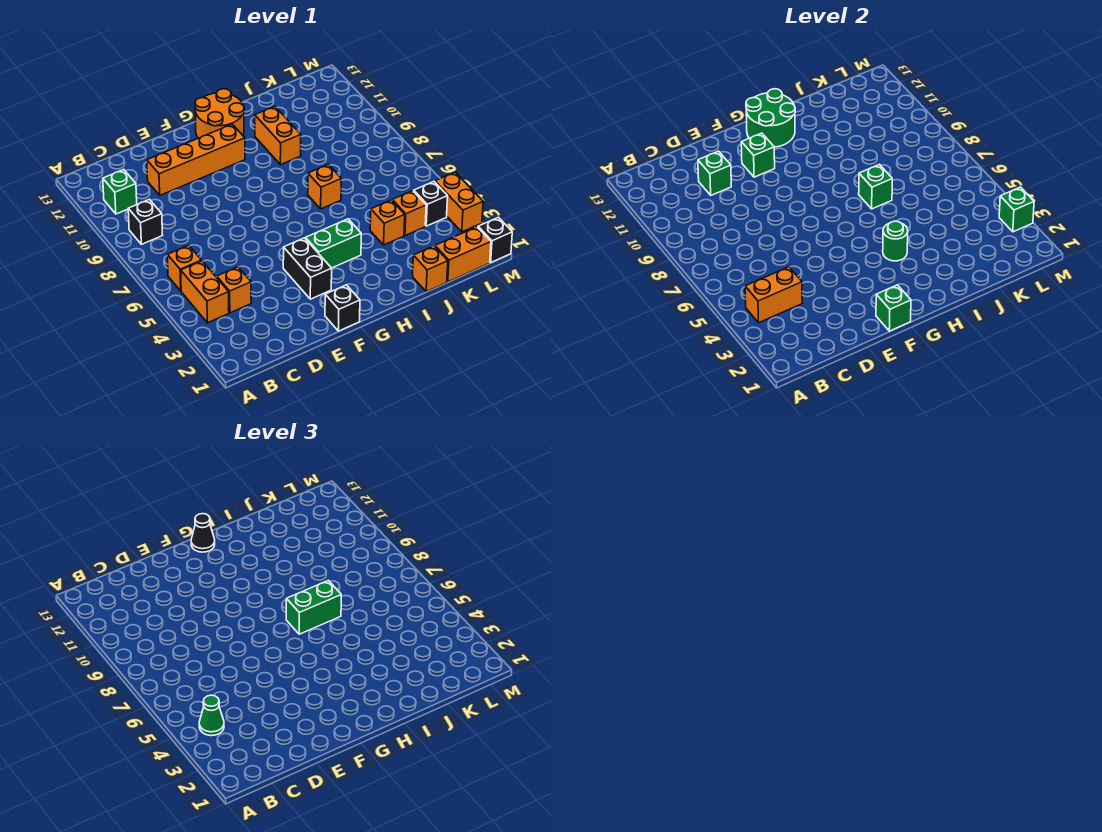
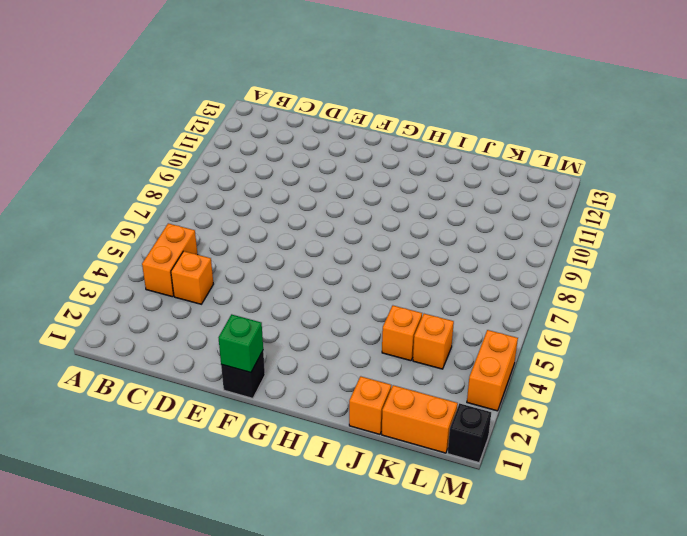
none -> orange brick B6 level 1
none -> black brick B9 level 1
none -> green brick B11 level 1
none -> orange brick D11:G11 level 1

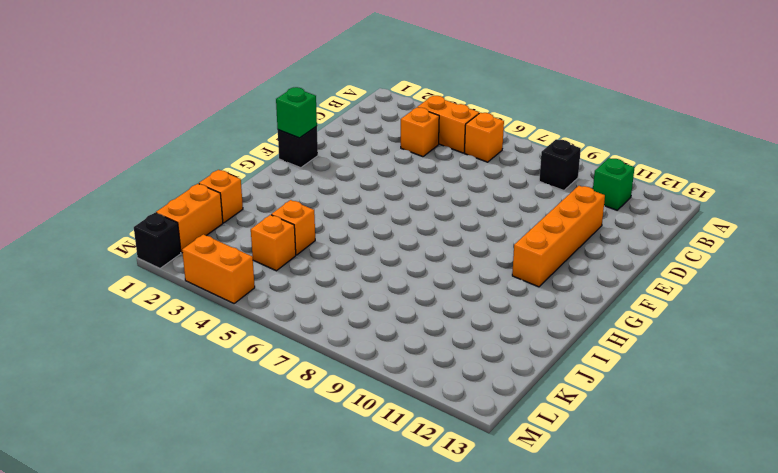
none -> black brick F3:F4 level 1
none -> green brick G4:H4 level 1
none -> orange round brick G12:H13 level 1
none -> orange brick I7 level 1

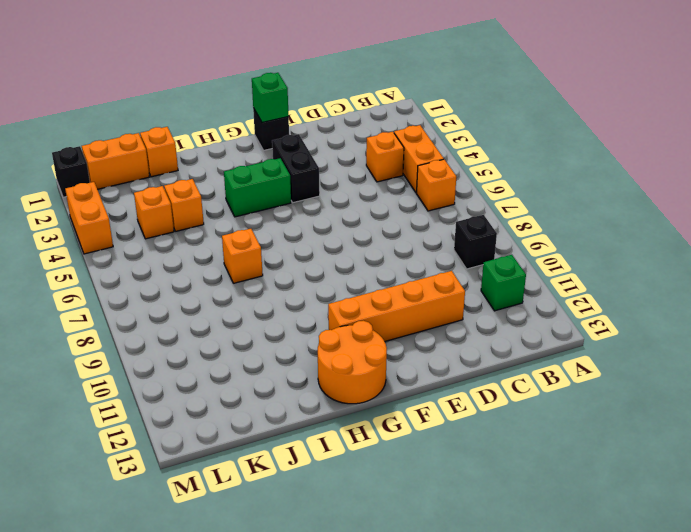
none -> orange brick I10:I11 level 1
none -> black brick L4 level 1
none -> orange brick B4:C4 level 2
none -> green brick D11 level 2

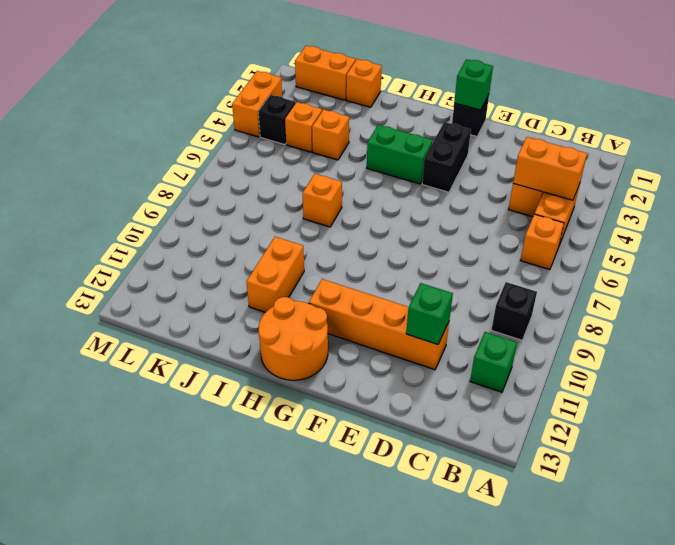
none -> black brick M1 level 1
none -> green brick F11 level 2
none -> green round brick G12:H13 level 2
none -> green round brick H4 level 2

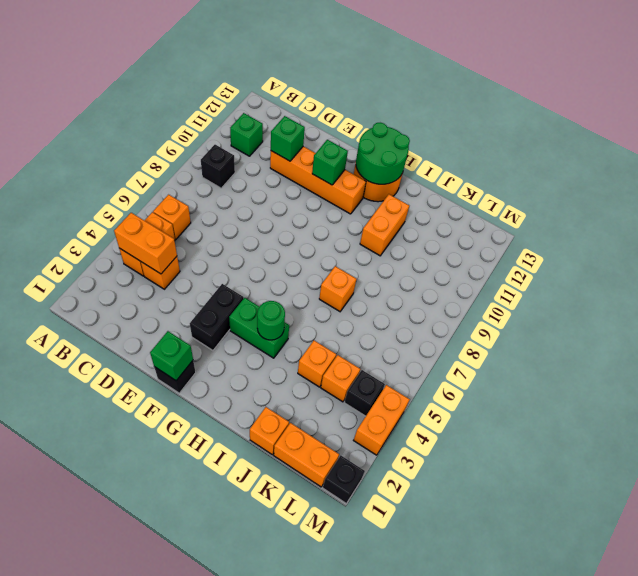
none -> green brick I7 level 2
none -> green brick M3 level 2
none -> green cone B4 level 3
none -> black cone G13 level 3

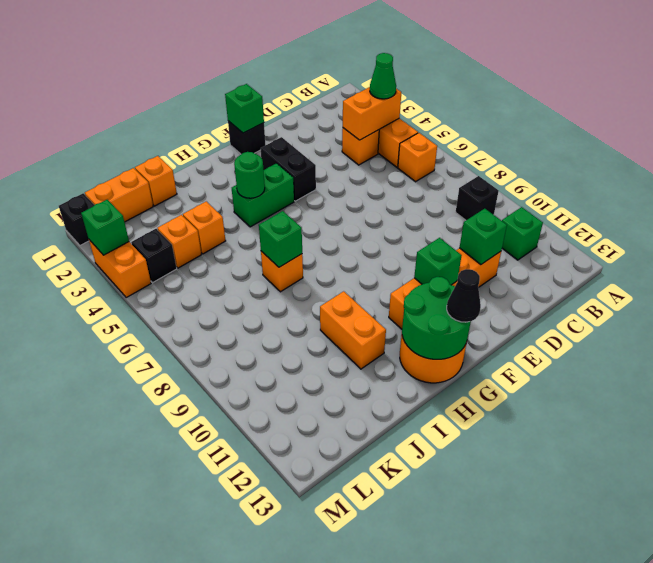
none -> green brick H7:I7 level 3

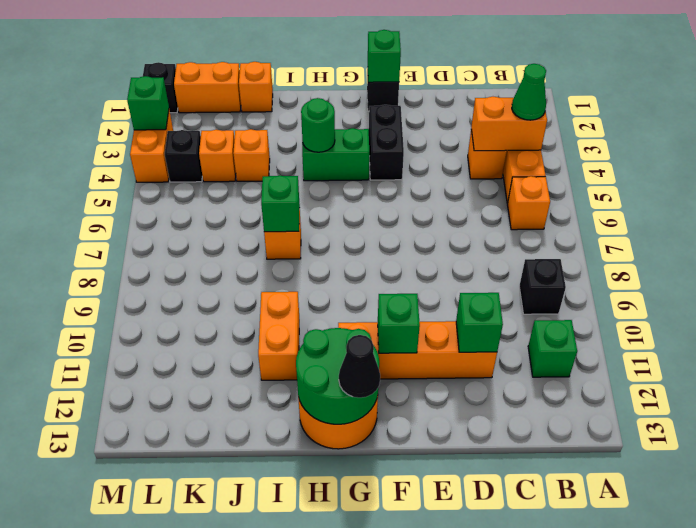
none -> green brick H7:I7 level 3

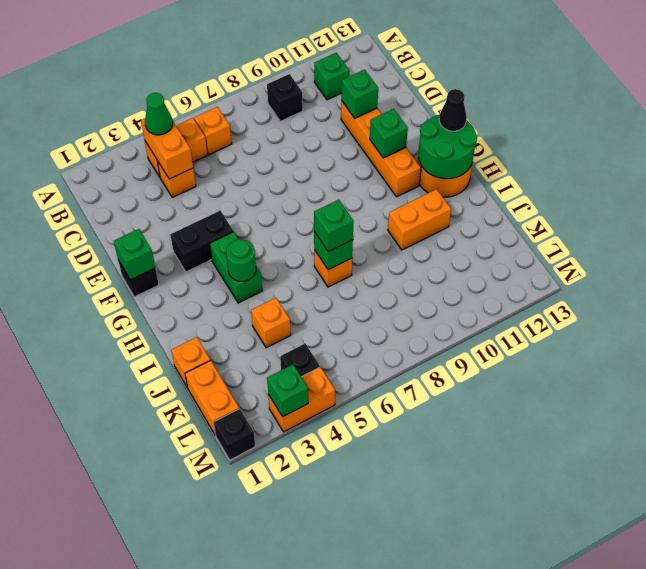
green brick I7 level 3 -> green brick H7:I7 level 3
none -> orange brick K4 level 1

